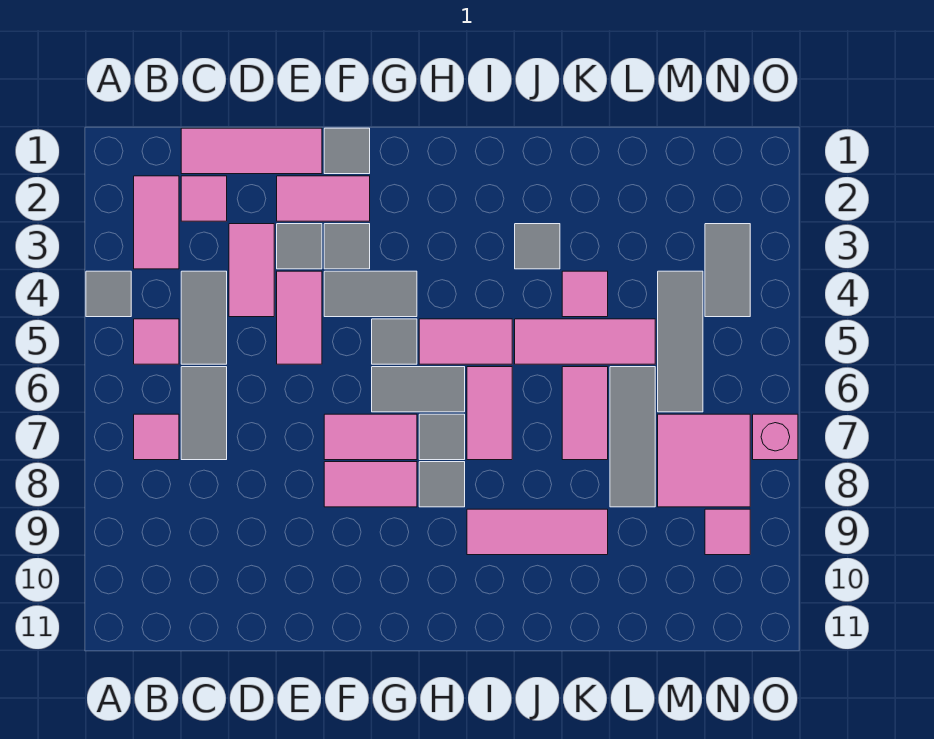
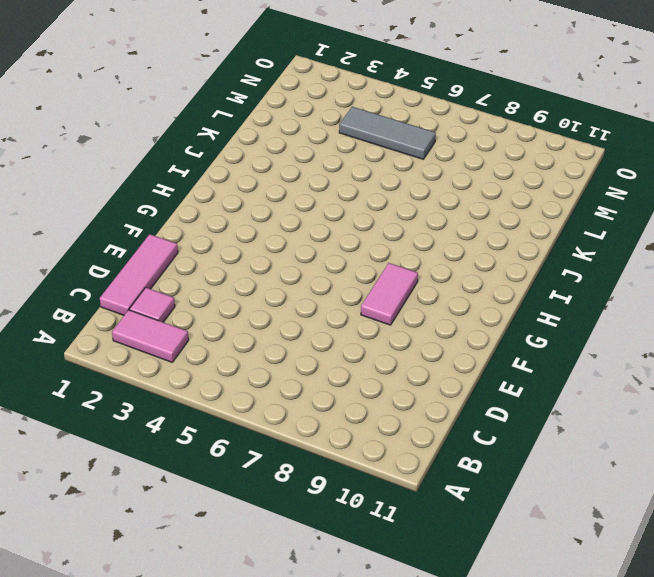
none -> grey tile A4 level 1
none -> pink tile B5 level 1
none -> pink tile B7 level 1
none -> grey tile C4:C5 level 1

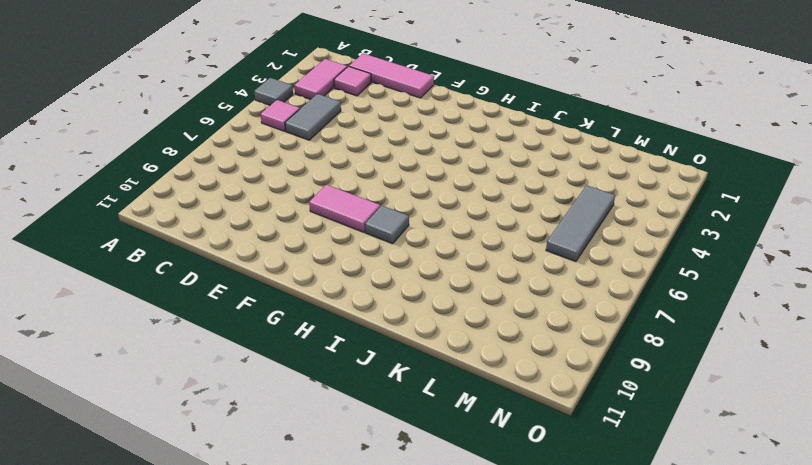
none -> pink tile B7 level 1
none -> grey tile C6:C7 level 1
none -> pink tile D3:D4 level 1
none -> pink tile E2:F2 level 1

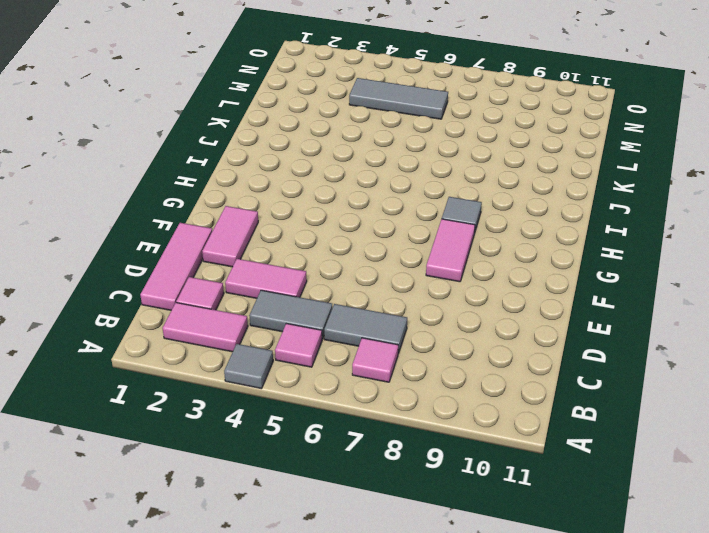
none -> grey tile E3 level 1
none -> pink tile E4:E5 level 1
none -> grey tile F1 level 1
none -> grey tile F3 level 1

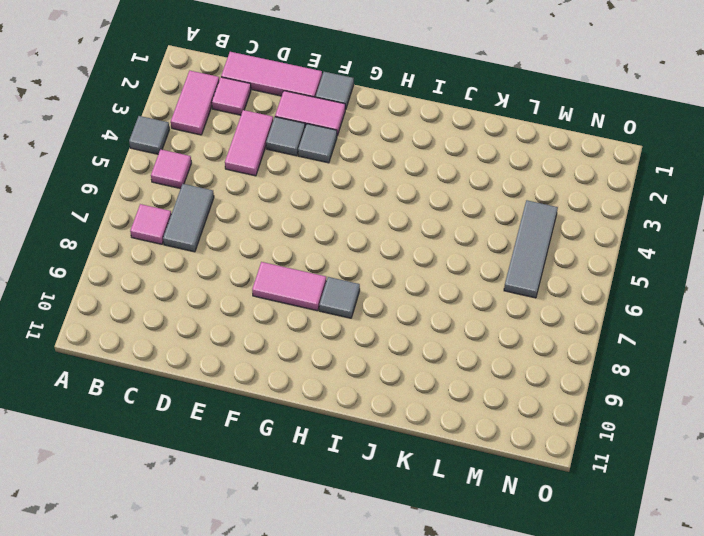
none -> grey tile C4:C5 level 1
none -> pink tile E4:E5 level 1
none -> grey tile F4:G4 level 1
none -> pink tile F7:G7 level 1

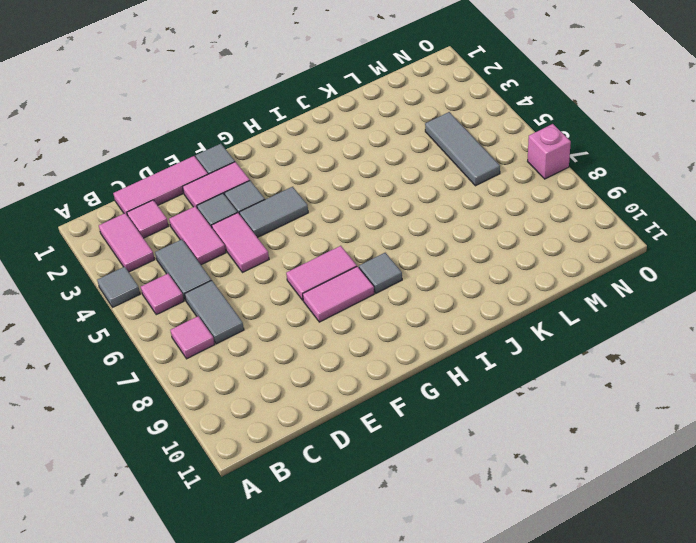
none -> grey tile G5 level 1
none -> grey tile G6:H6 level 1
none -> pink tile H5:I5 level 1
none -> grey tile H7 level 1

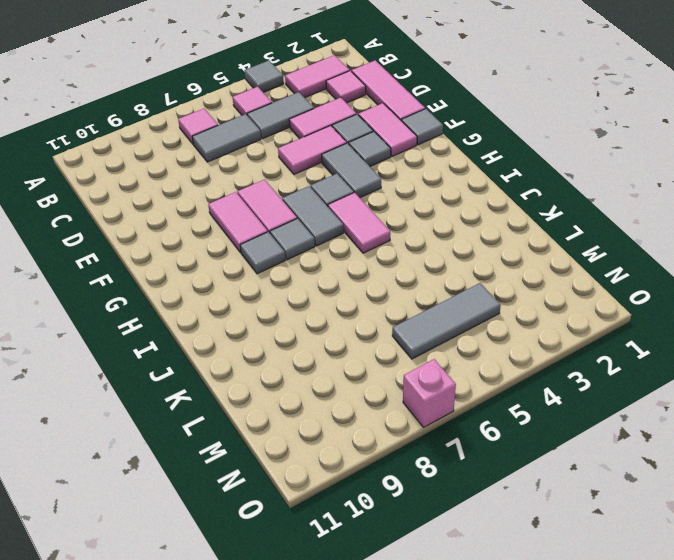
none -> pink tile I6:I7 level 1
none -> pink tile I9:K9 level 1
none -> grey tile J3 level 1
none -> pink tile J5:L5 level 1

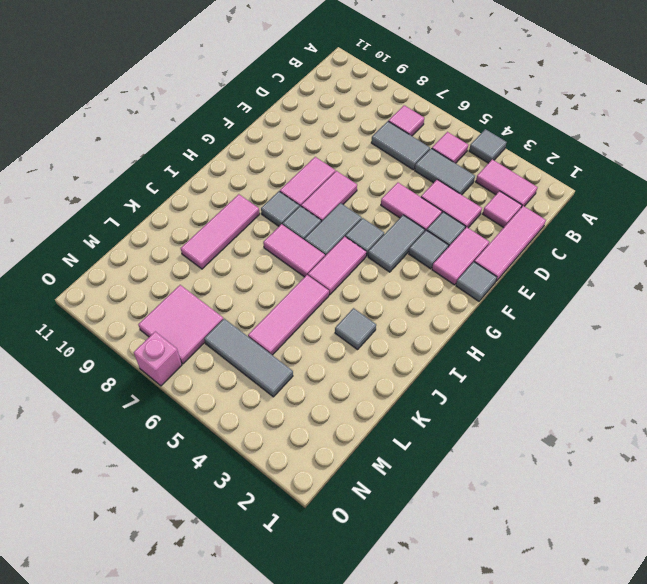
none -> pink tile K4 level 1
none -> pink tile K6:K7 level 1
none -> grey tile L6:L8 level 1
none -> grey tile N3:N4 level 1

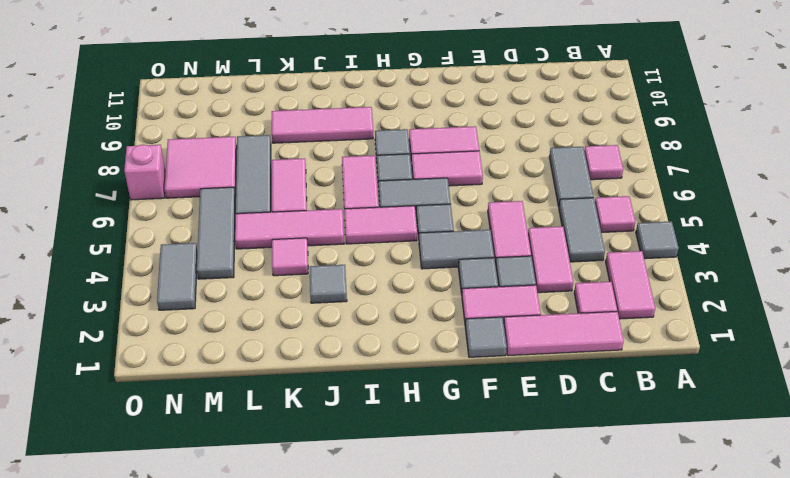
none -> pink tile N9 level 1

